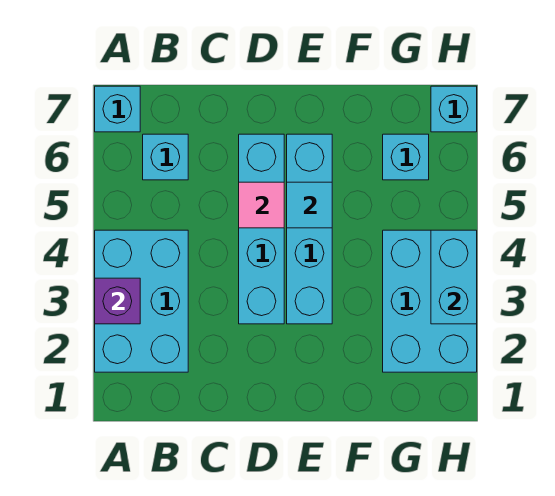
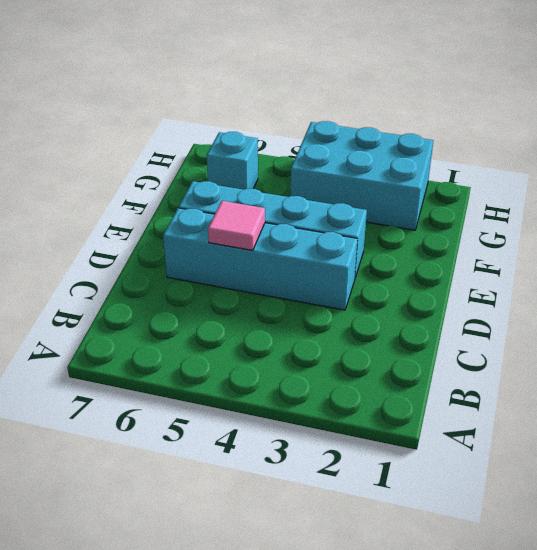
none -> cyan brick A2:B4 level 1
none -> cyan brick A7 level 1
none -> cyan brick B6 level 1

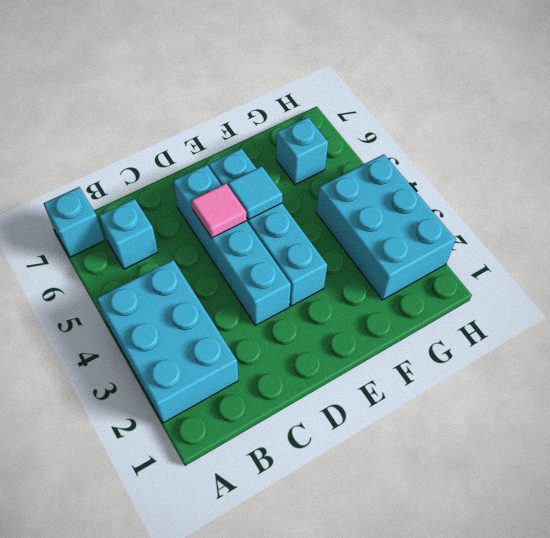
none -> cyan brick H7 level 1
none -> purple brick A3 level 2
none -> cyan brick H3:H4 level 2

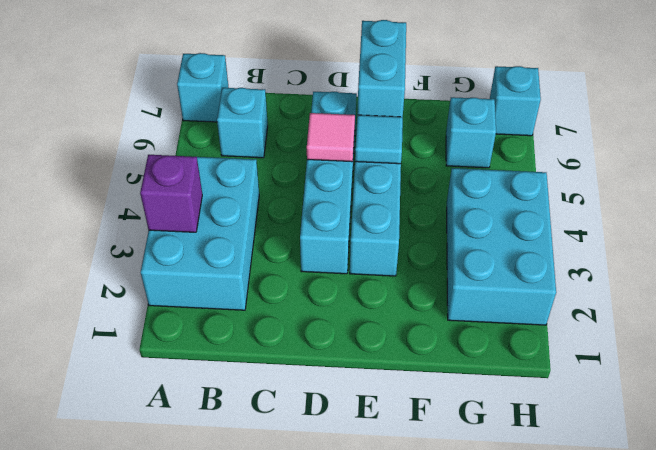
cyan brick E6:E7 level 2 -> cyan brick H3:H4 level 2

